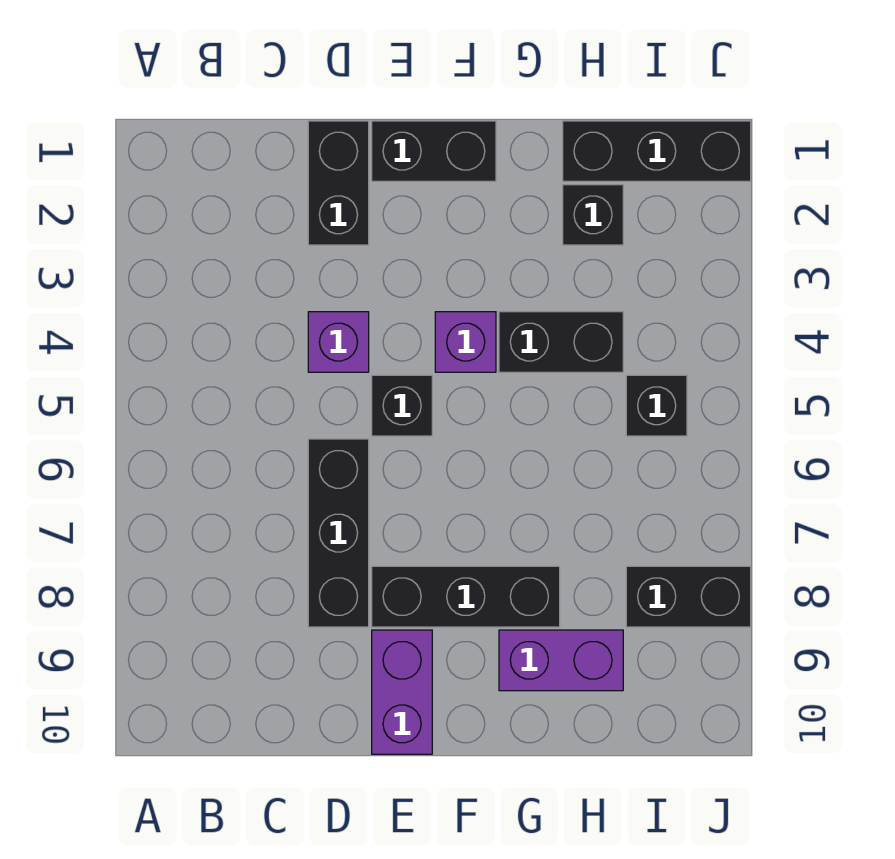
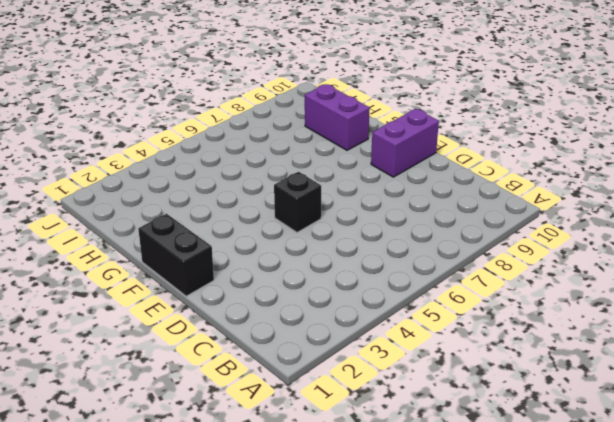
none -> black brick D1:D2 level 1
none -> purple brick D4 level 1
none -> black brick D6:D8 level 1

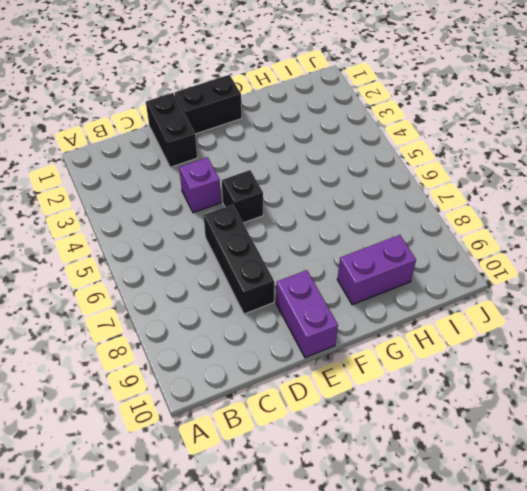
none -> black brick E8:G8 level 1
none -> purple brick F4 level 1
none -> black brick G4:H4 level 1

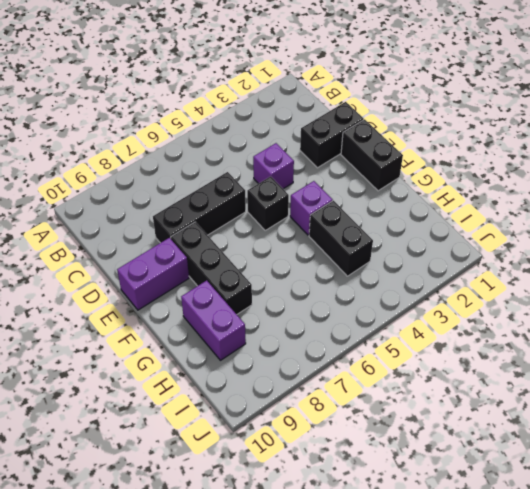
none -> black brick H1:J1 level 1
none -> black brick H2 level 1
none -> black brick I5 level 1

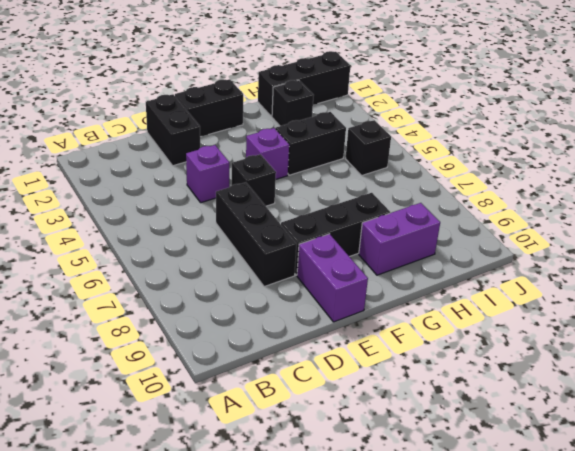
none -> black brick I8:J8 level 1

